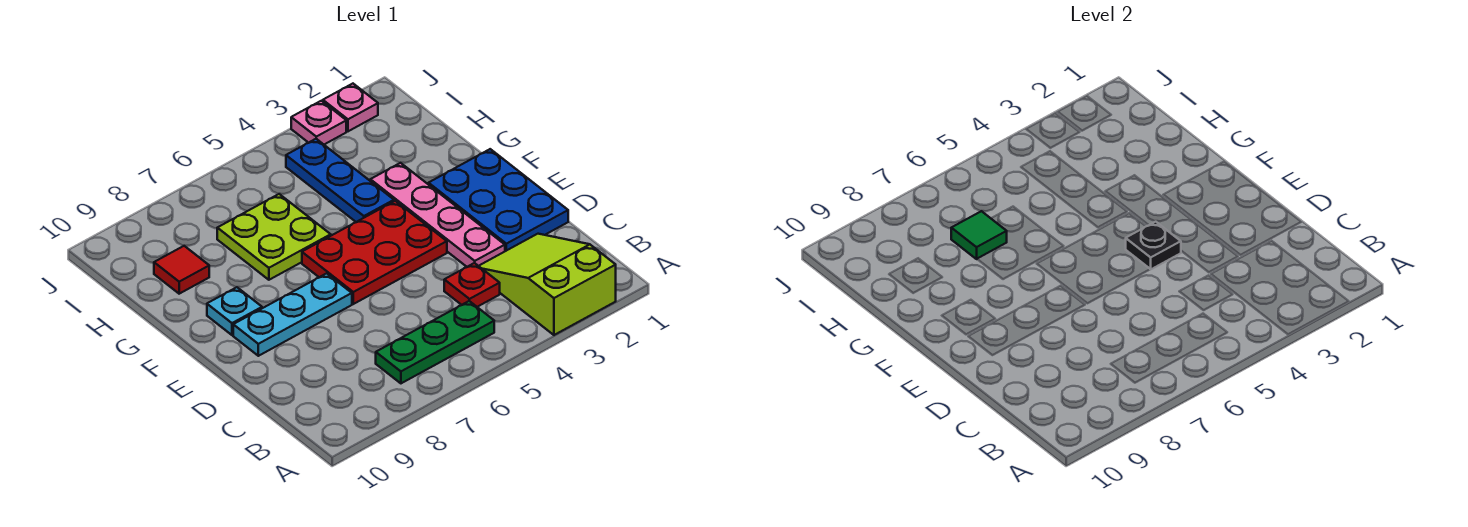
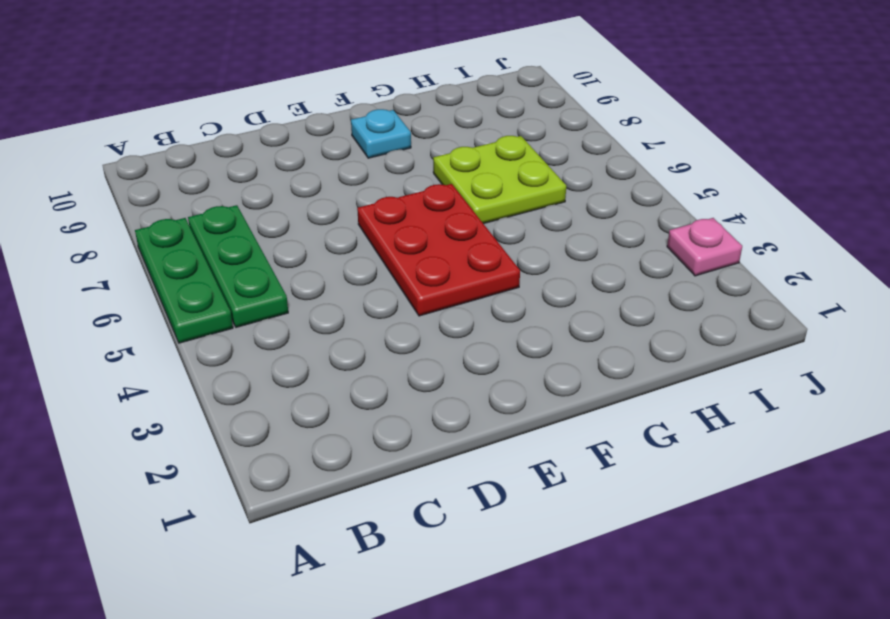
green plate A5:A7 level 1 -> none
none -> lime slope A2:C3 level 1 top A
none -> red plate C4 level 1
none -> blue plate D1:F2 level 1

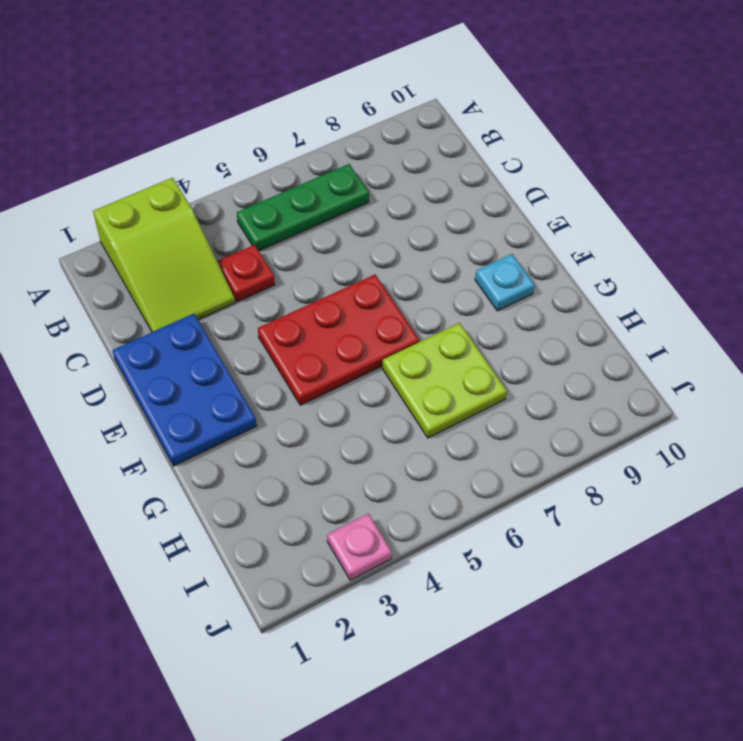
none -> pink plate D3:G3 level 1
none -> cyan plate E7:E9 level 1
none -> blue plate G4:I4 level 1

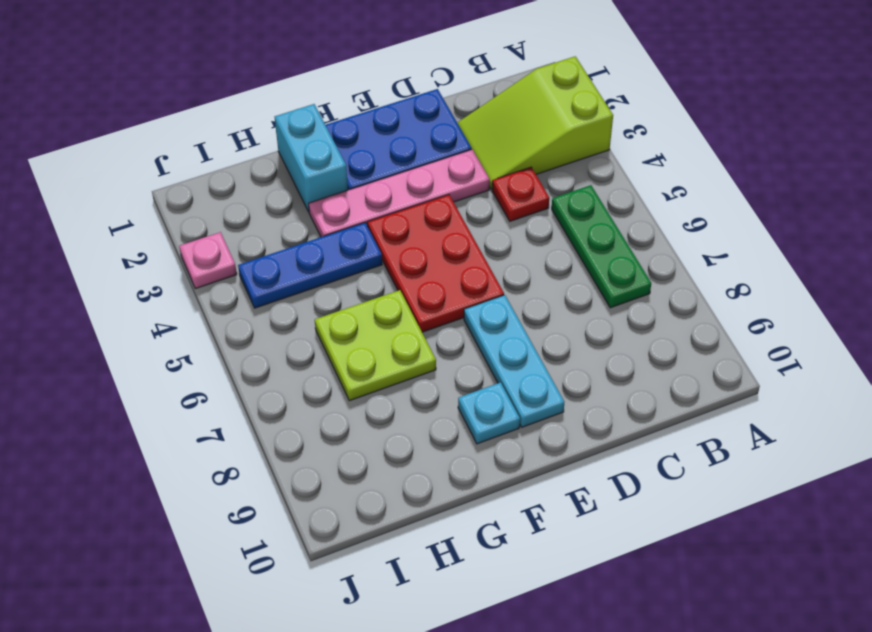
cyan brick G1:G2 level 1 -> none
none -> red tile H9 level 1
none -> pink plate J2 level 1
none -> black plate E4 level 2

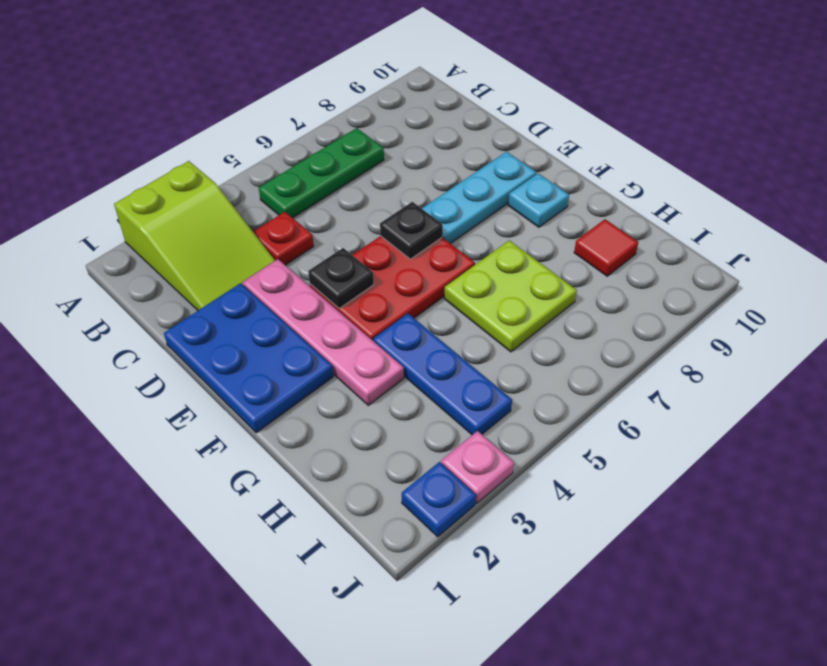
black plate E6 level 2 -> none
blue plate J2 level 1 -> pink plate J2 level 1
none -> green tile H7 level 2

